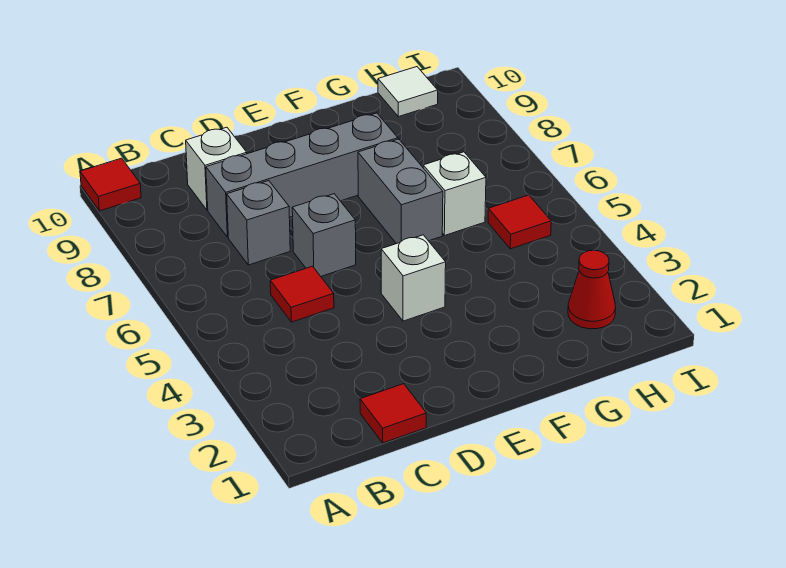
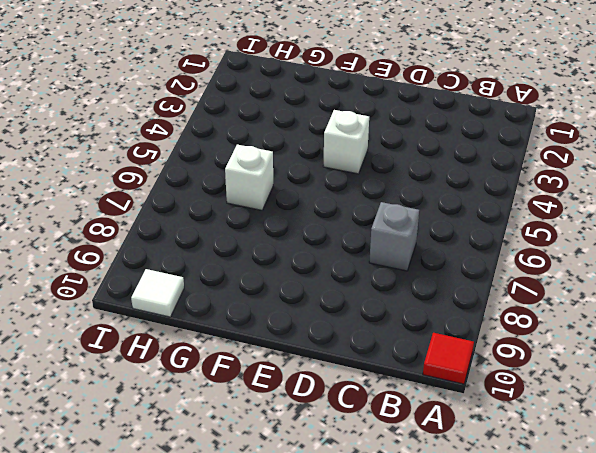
none -> red tile C1 level 1
none -> red tile C5 level 1
none -> grey brick C8:F8 level 1

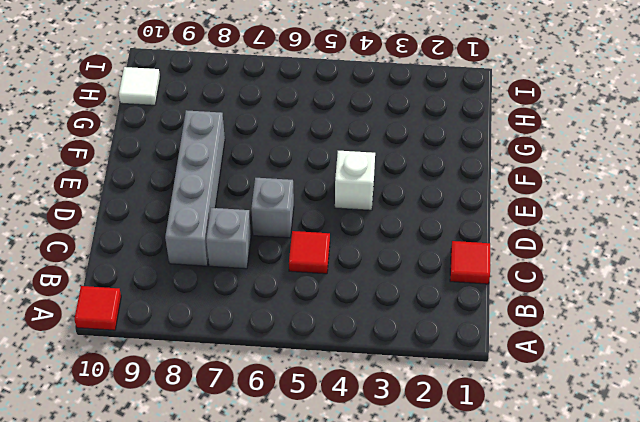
none -> white brick C9 level 1
none -> grey brick F6:F7 level 1
none -> white brick G6 level 1

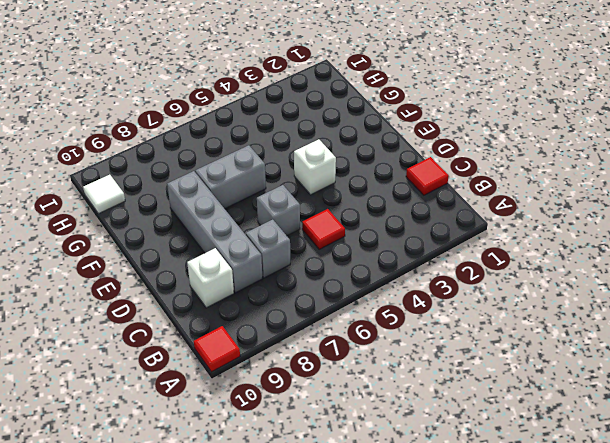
none -> white brick G6 level 1
none -> red cone H2 level 1
none -> red tile H5 level 1

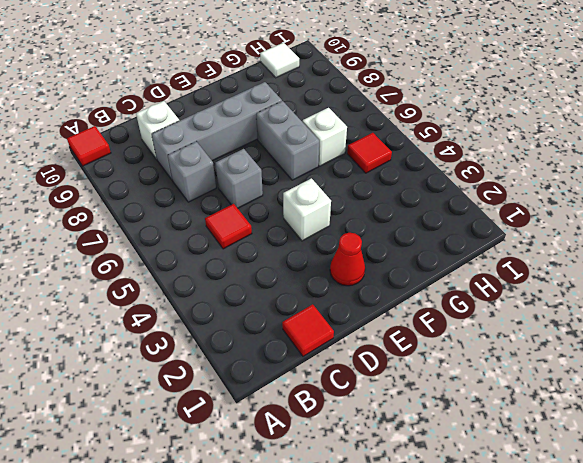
red cone E2 level 1 -> red cone H2 level 1

